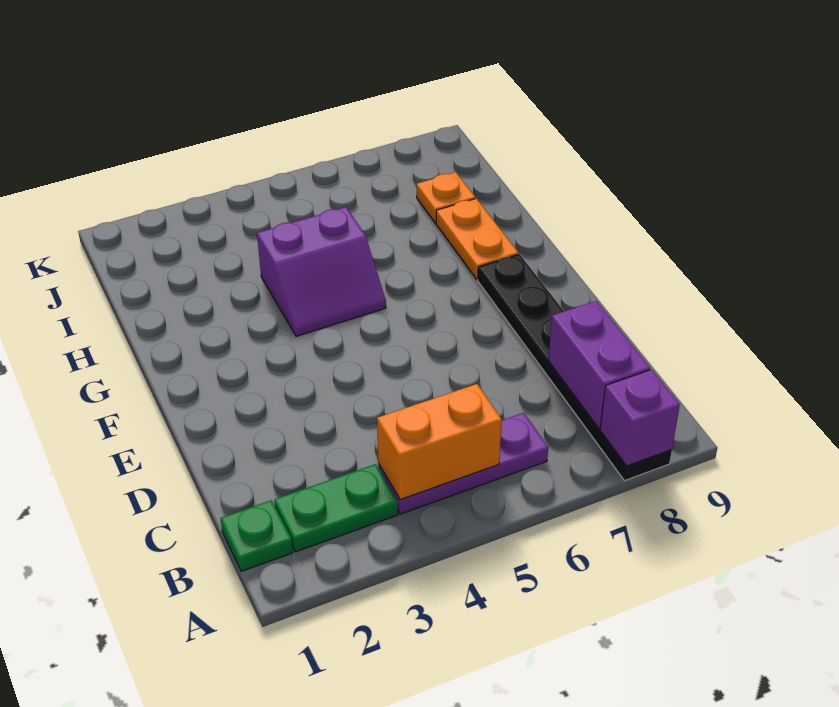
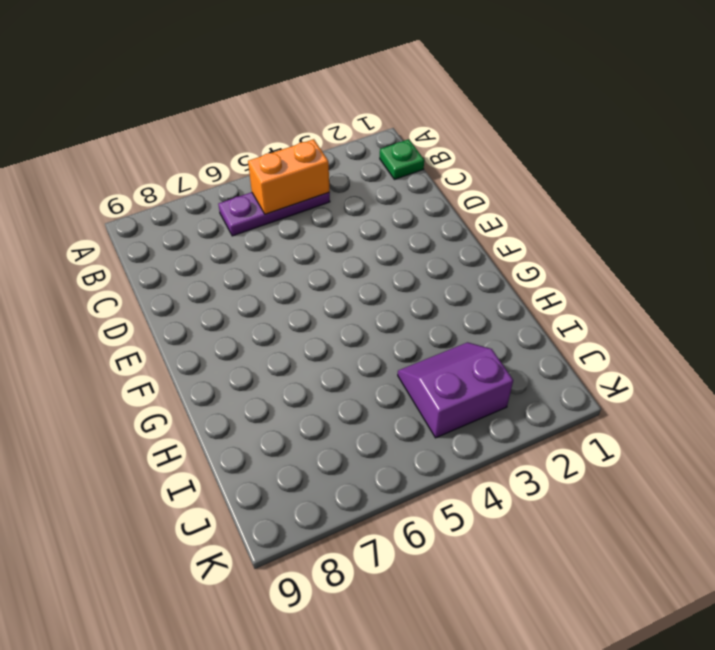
purple slope I3:J4 level 1 top J -> purple slope G4:H5 level 1 top H
none -> black plate A8:F8 level 1
none -> green plate B2:B3 level 1

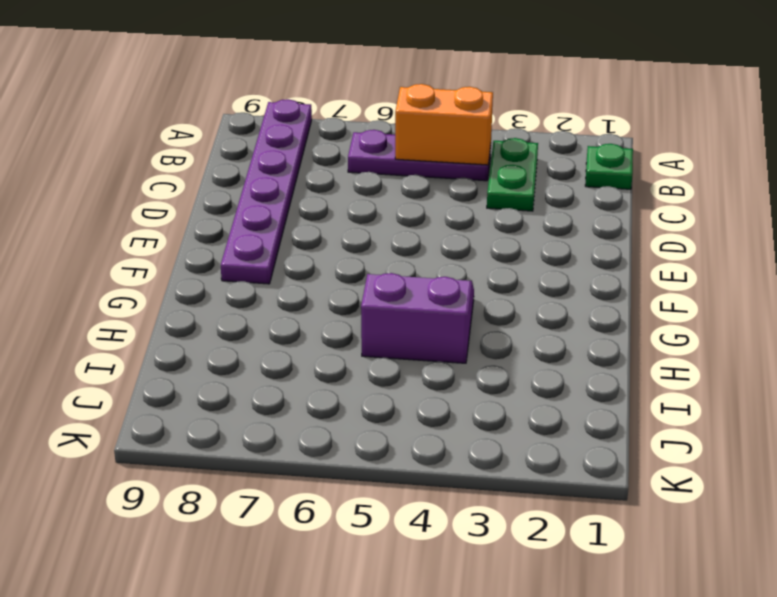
purple plate A8:F8 level 1 -> black plate A8:F8 level 1
green plate B3:C3 level 1 -> green plate B2:B3 level 1
none -> orange plate G8:H8 level 1
none -> orange plate I8 level 1

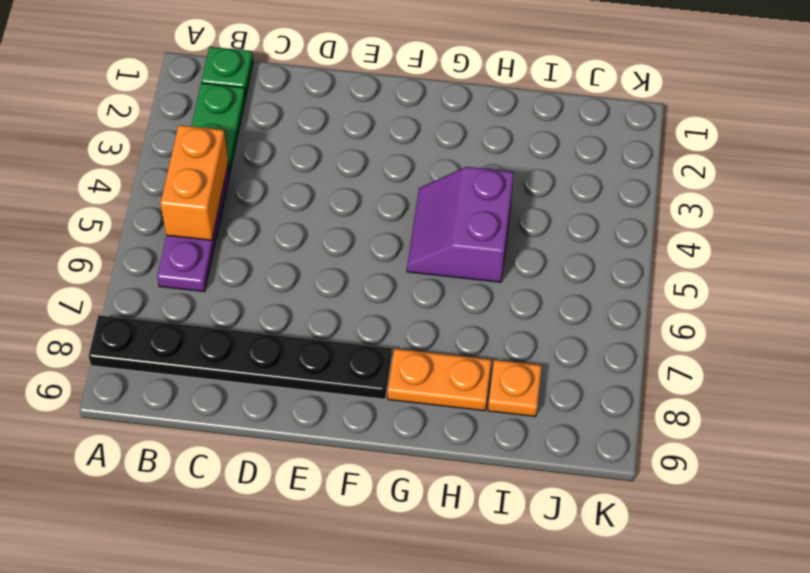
none -> purple brick A8 level 2
none -> purple brick B8:C8 level 2

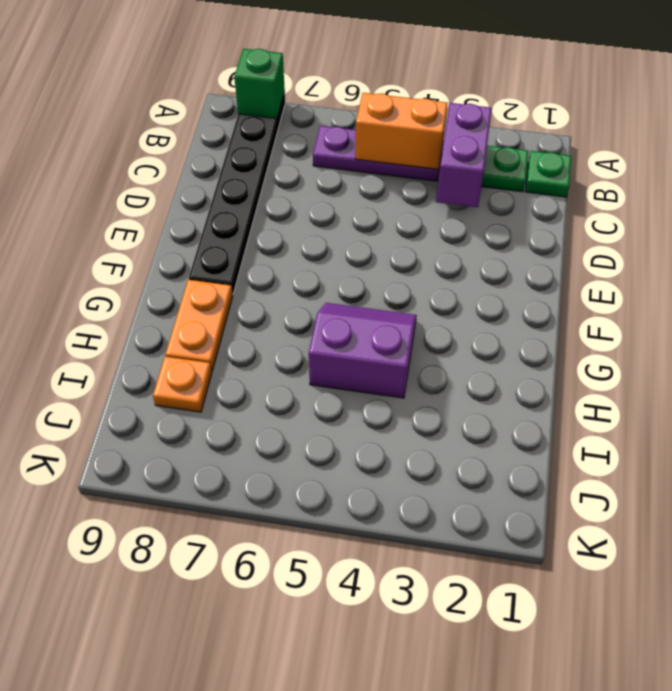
green brick A8 level 2 -> purple brick A8 level 2
purple brick B3:C3 level 2 -> purple brick B8:C8 level 2

